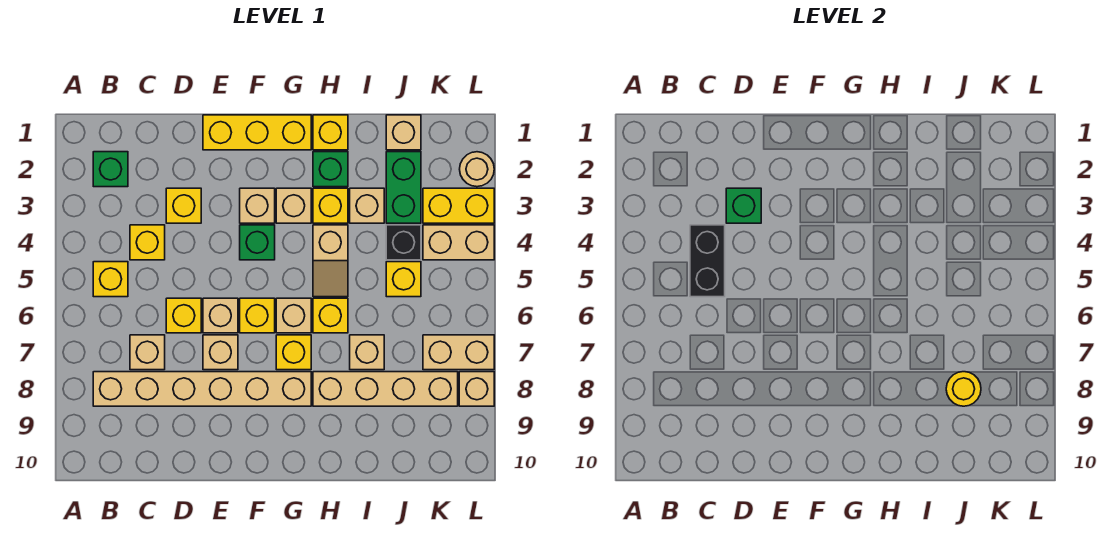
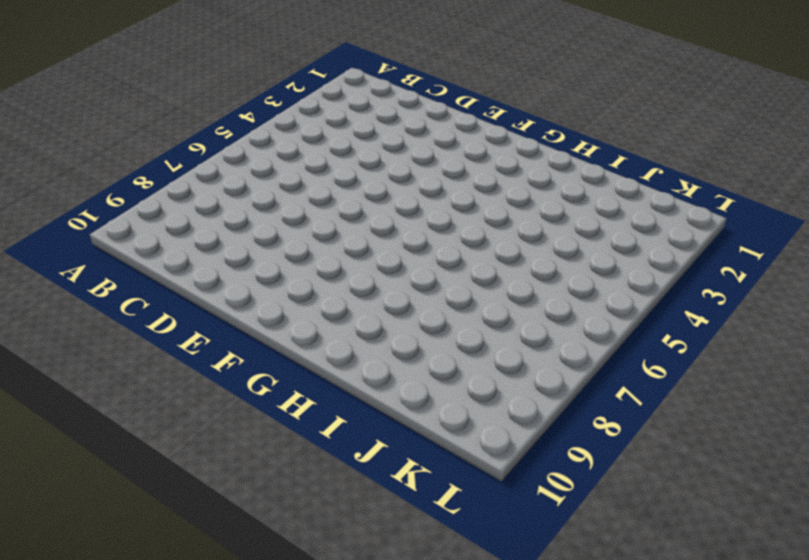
none -> green brick B2 level 1
none -> yellow brick B5 level 1
none -> tan brick B8:G8 level 1
none -> yellow brick C4 level 1

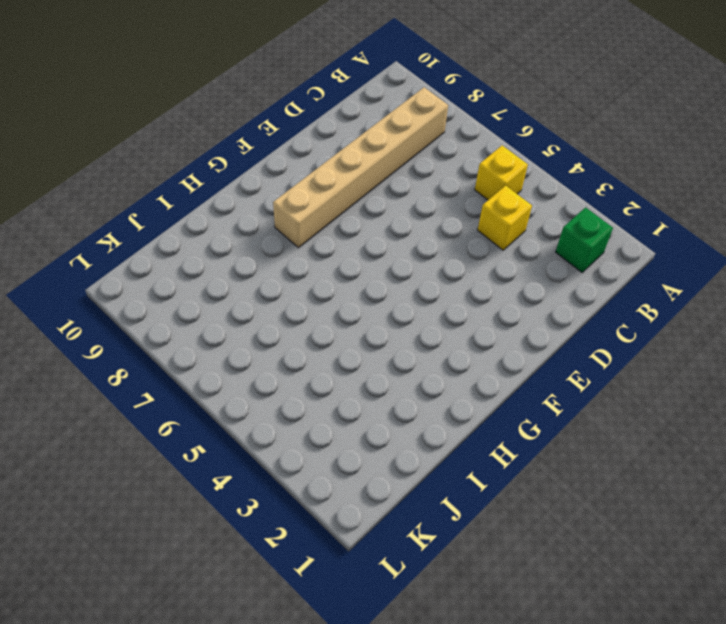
none -> tan brick C7 level 1
none -> yellow brick D3 level 1
none -> yellow brick D6 level 1
none -> yellow brick E1:G1 level 1

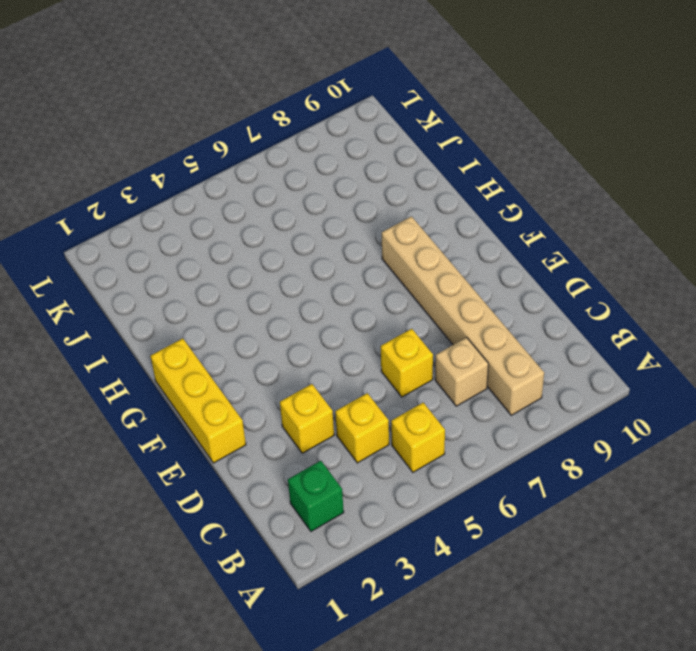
none -> tan brick E6 level 1
none -> tan brick E7 level 1
none -> tan brick F3 level 1
none -> green brick F4 level 1

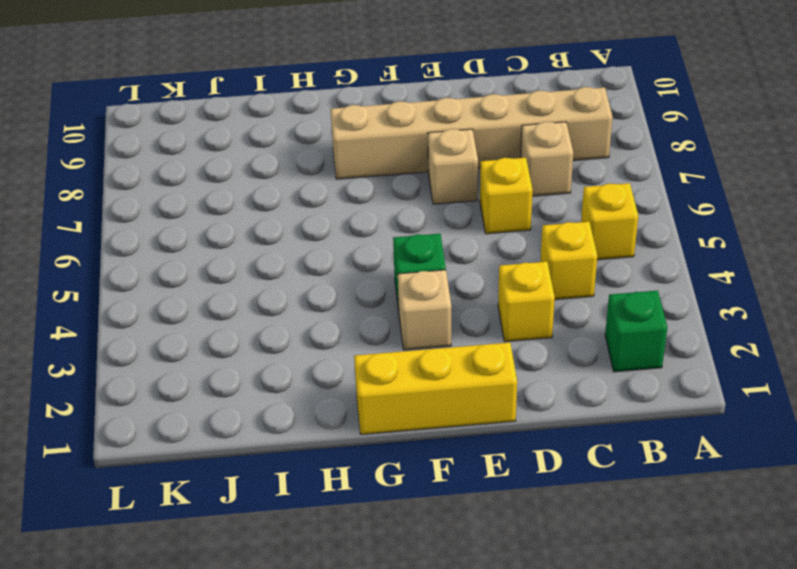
none -> tan brick E6 level 1
none -> yellow brick F6 level 1
none -> tan brick G3 level 1
none -> tan brick G6 level 1

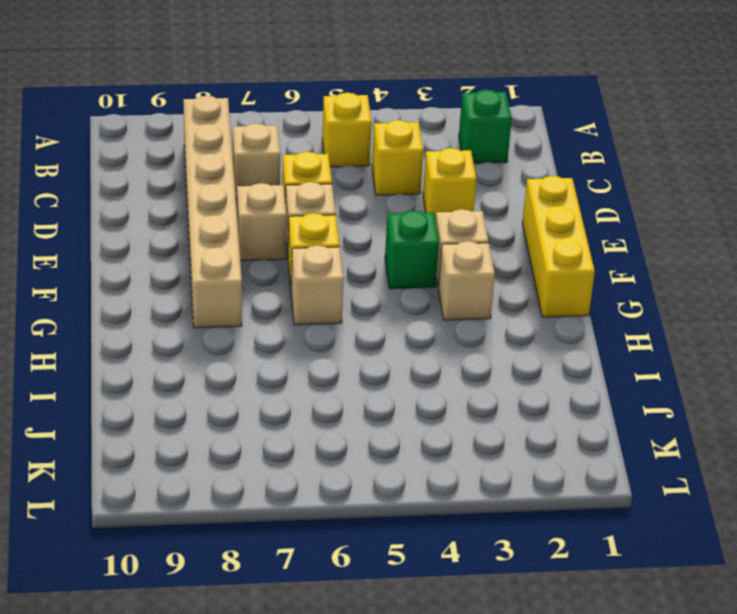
none -> yellow brick G7 level 1
none -> yellow brick H1 level 1
none -> green brick H2 level 1
none -> yellow brick H3 level 1

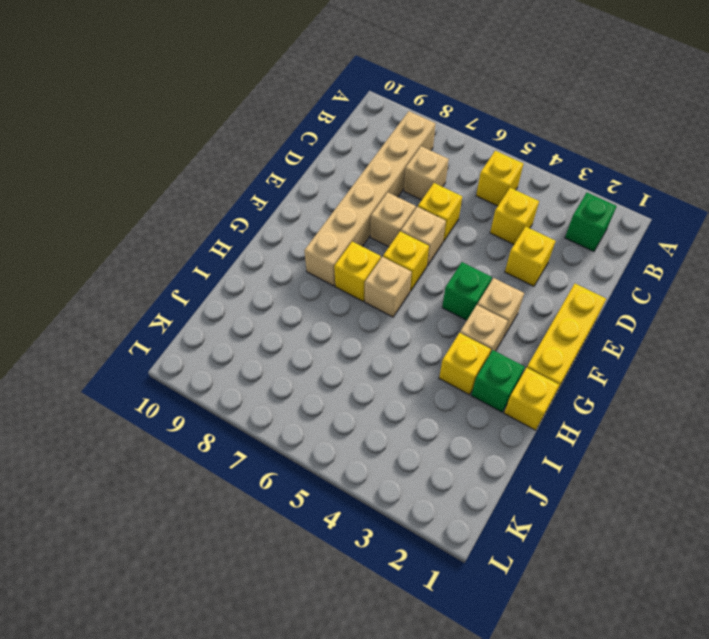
none -> tan slope H4:H5 level 1 top 4
none -> yellow brick H6 level 1
none -> tan brick H8:K8 level 1
none -> tan brick I3 level 1

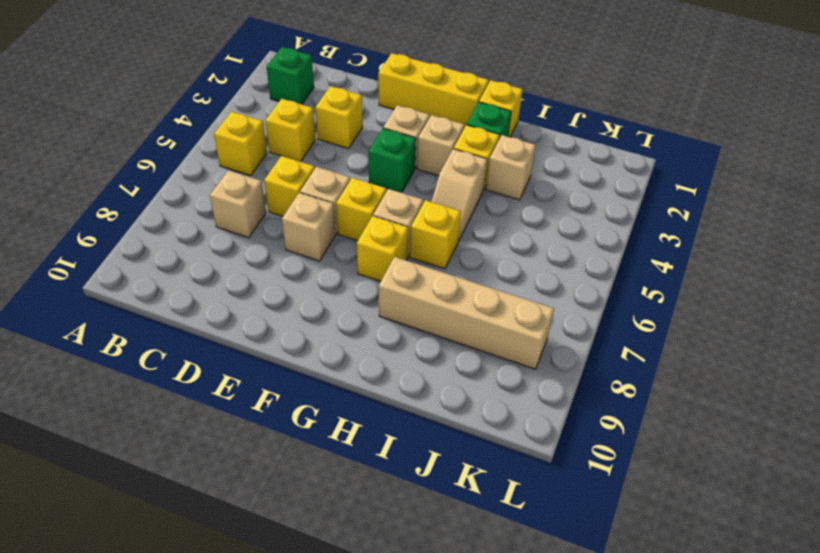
none -> tan brick B8:G8 level 1
none -> tan brick I7 level 1
none -> tan brick J1 level 1
none -> green brick J2:J3 level 1

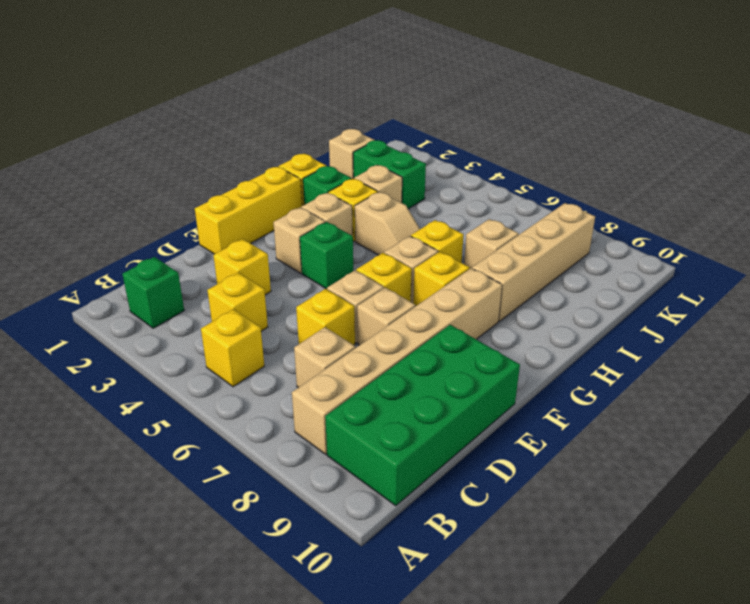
green brick B9:E10 level 1 -> none
none -> black brick J4 level 1
none -> yellow brick J5 level 1
none -> yellow brick K3:L3 level 1
none -> tan brick K4:L4 level 1

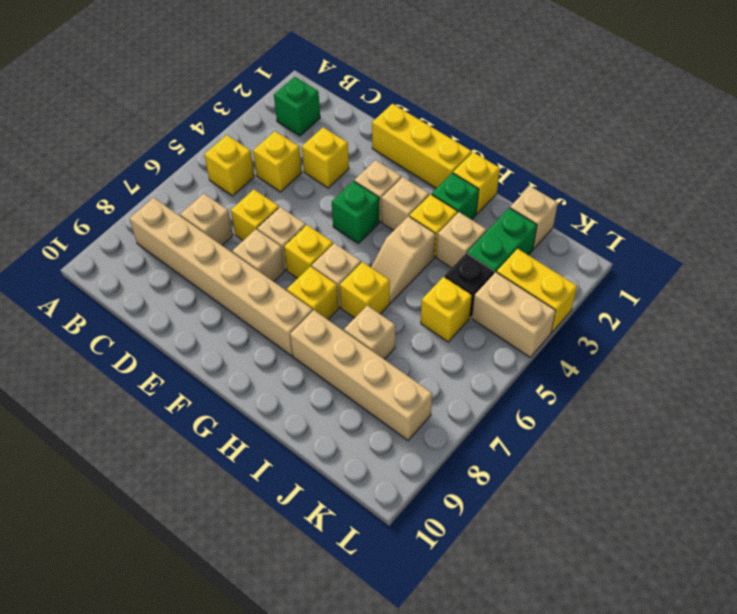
none -> tan brick K7:L7 level 1
none -> tan round brick L2 level 1
none -> tan brick L8 level 1
none -> black brick C4:C5 level 2

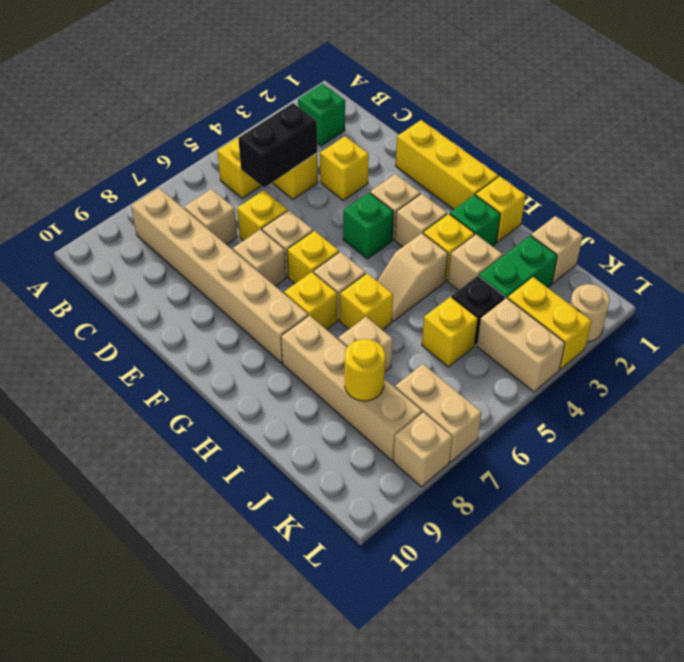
none -> green brick D3 level 2

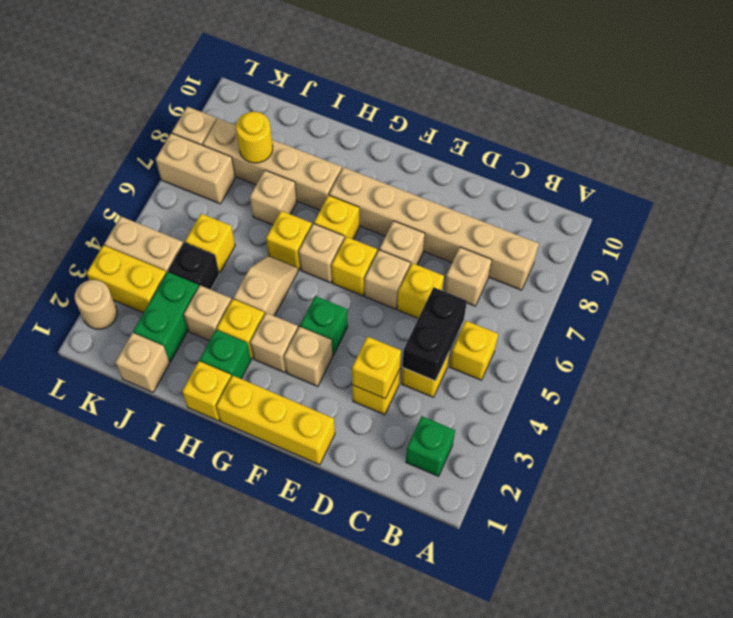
yellow brick D3 level 2 -> green brick D3 level 2

